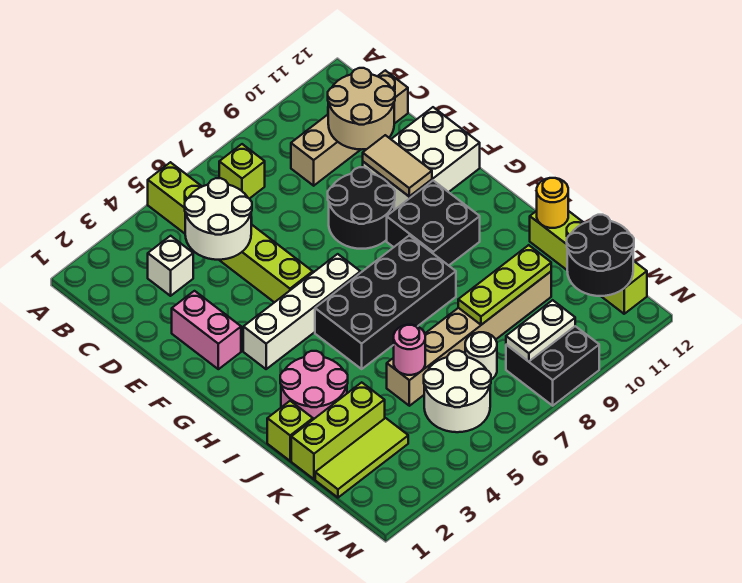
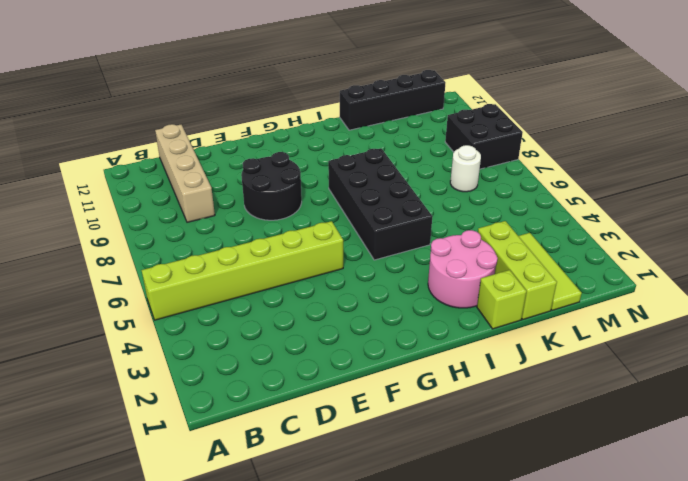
black brick J12:M12 level 1 -> lime brick J12:M12 level 1
none -> lime brick B7 level 1
none -> white brick C3 level 1
none -> pink brick E2:F2 level 1

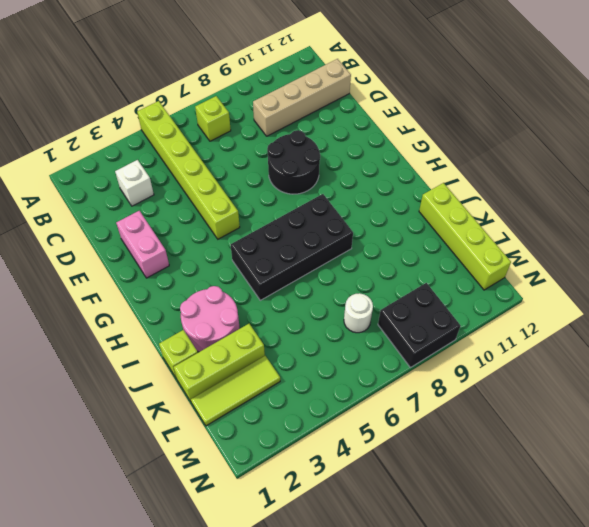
none -> white brick E10:F12 level 1
none -> white brick G3:G6 level 1
none -> black brick G9:H10 level 1

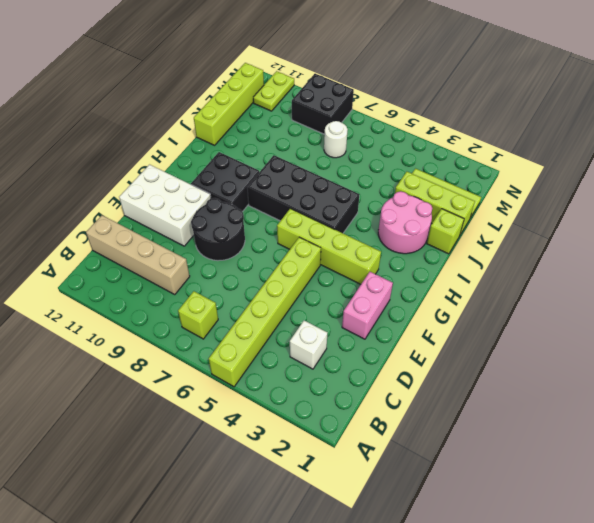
lime brick G3:G6 level 1 -> white brick G3:G6 level 1
lime plate M11:N11 level 1 -> none
none -> tan brick K5:K10 level 1
none -> white round brick L5:M6 level 1
none -> white round brick C4:D5 level 2

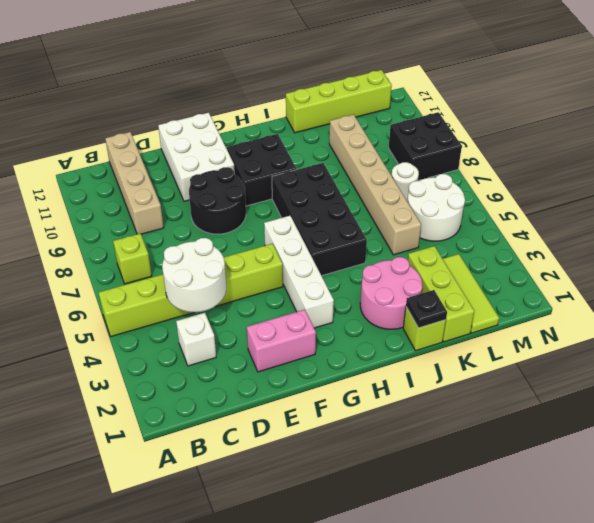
black plate J1 level 2 -> none
none -> tan round brick C10:D11 level 2
none -> tan tile E10:F10 level 2
none -> yellow round brick J12 level 2

